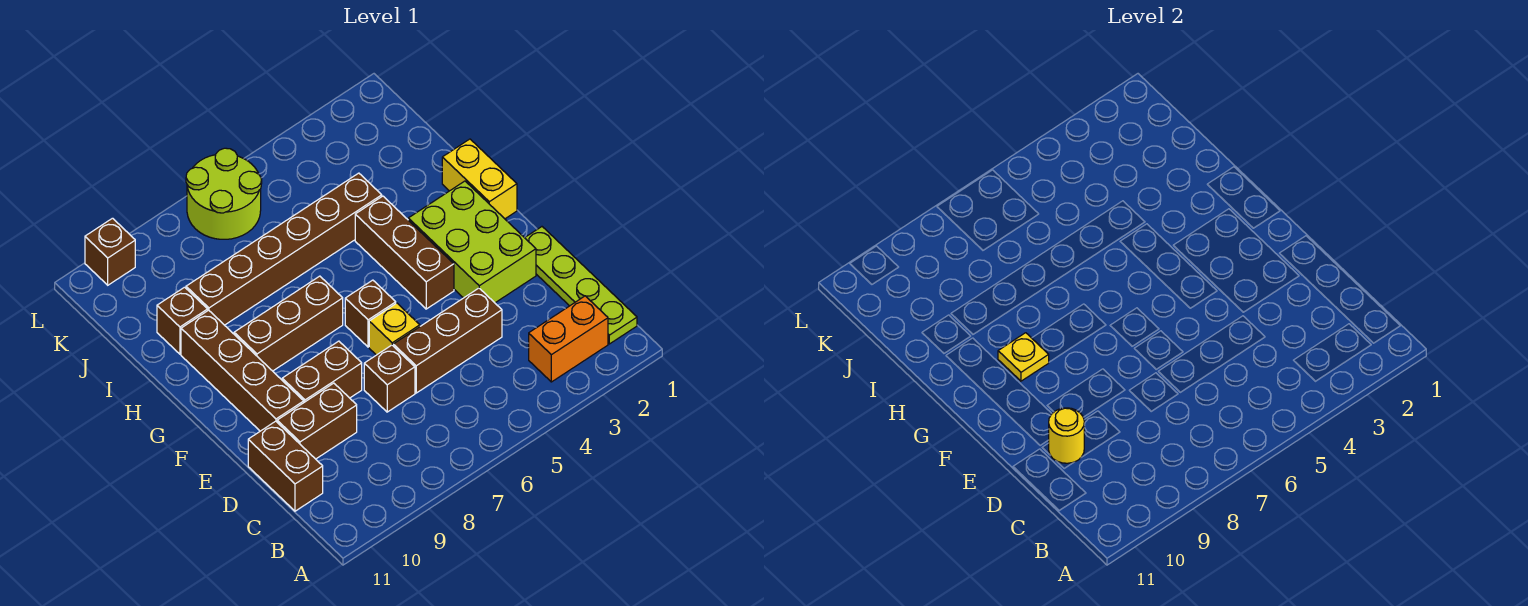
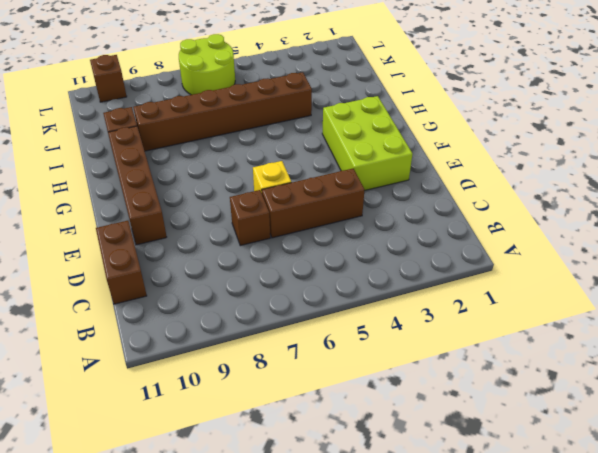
none -> lime plate B1:E1 level 1
none -> orange brick B2:B3 level 1
none -> brown brick D9:D10 level 1

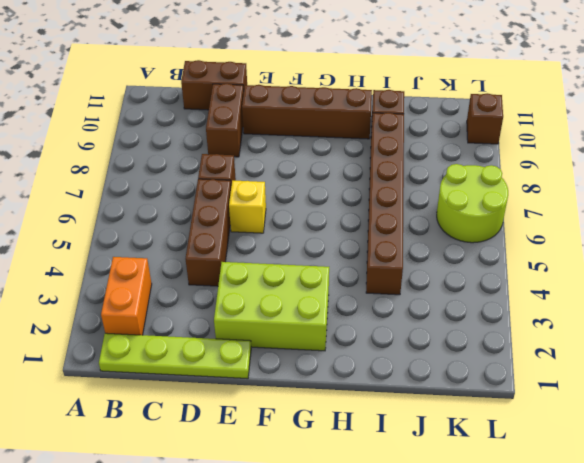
none -> brown brick E8:E9 level 1
none -> brown brick F4:H4 level 1
none -> brown brick F6 level 1

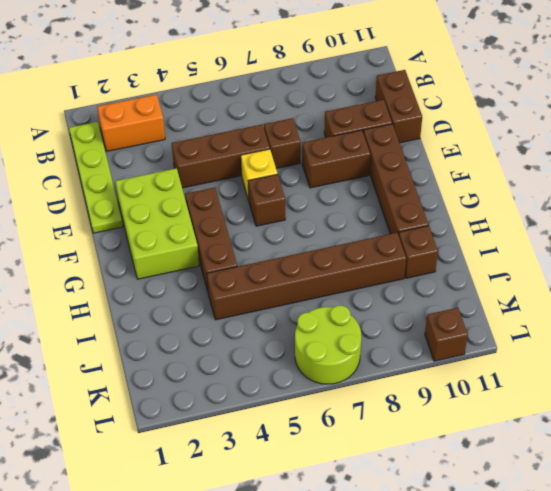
none -> yellow brick G1:H1 level 1
none -> brown brick G7:G9 level 1
none -> yellow round brick D10 level 2

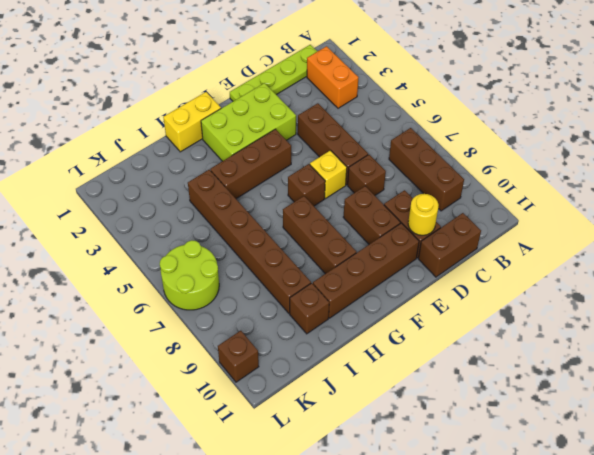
brown brick B7:B9 level 1 -> none
none -> yellow plate G9 level 2

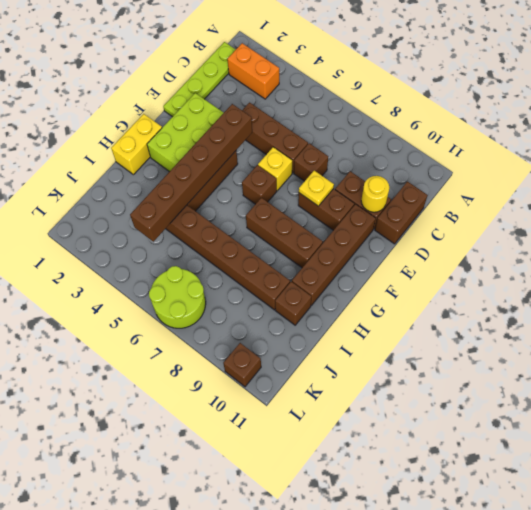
brown brick E4:J4 level 2 -> none
yellow plate E8 level 2 -> yellow plate G9 level 2

